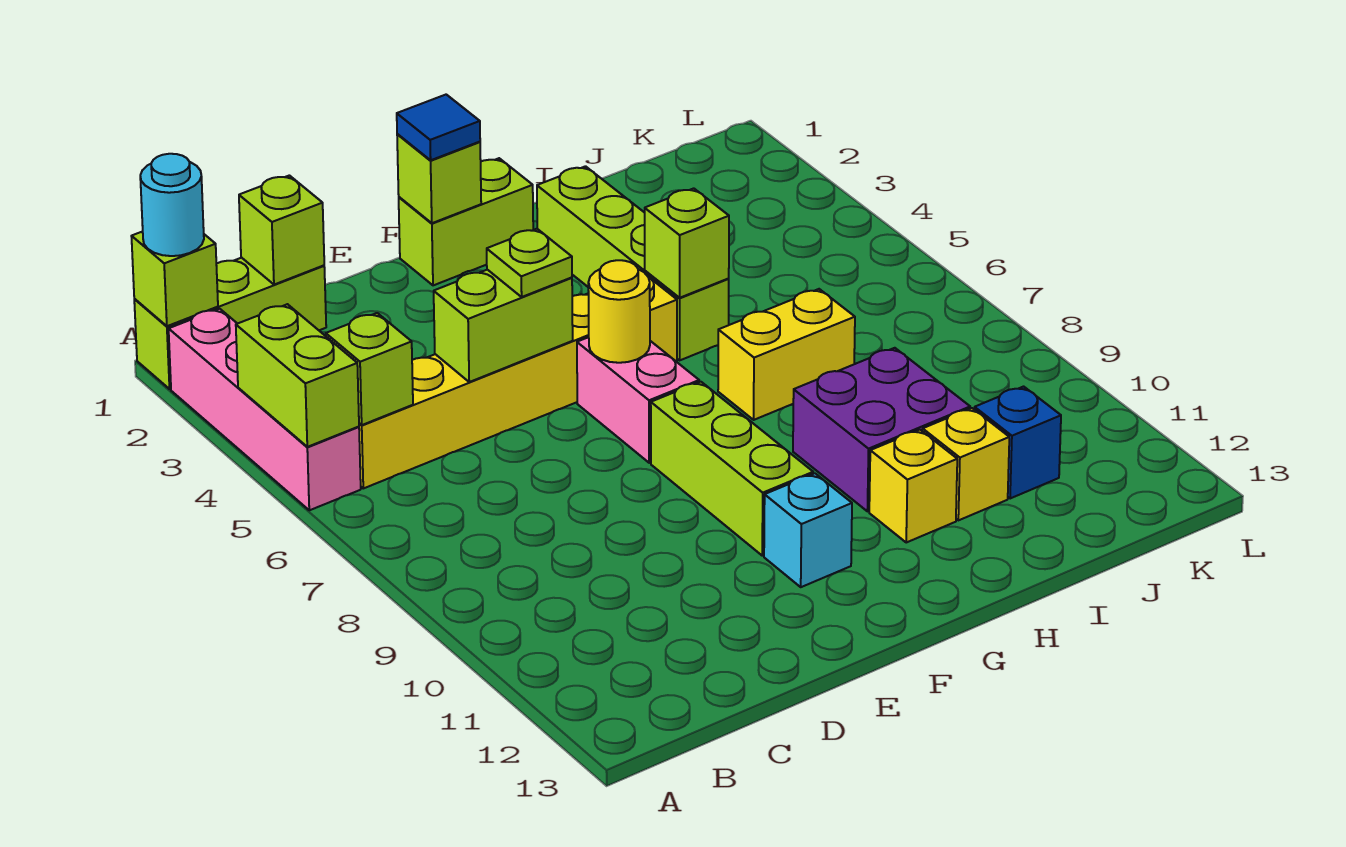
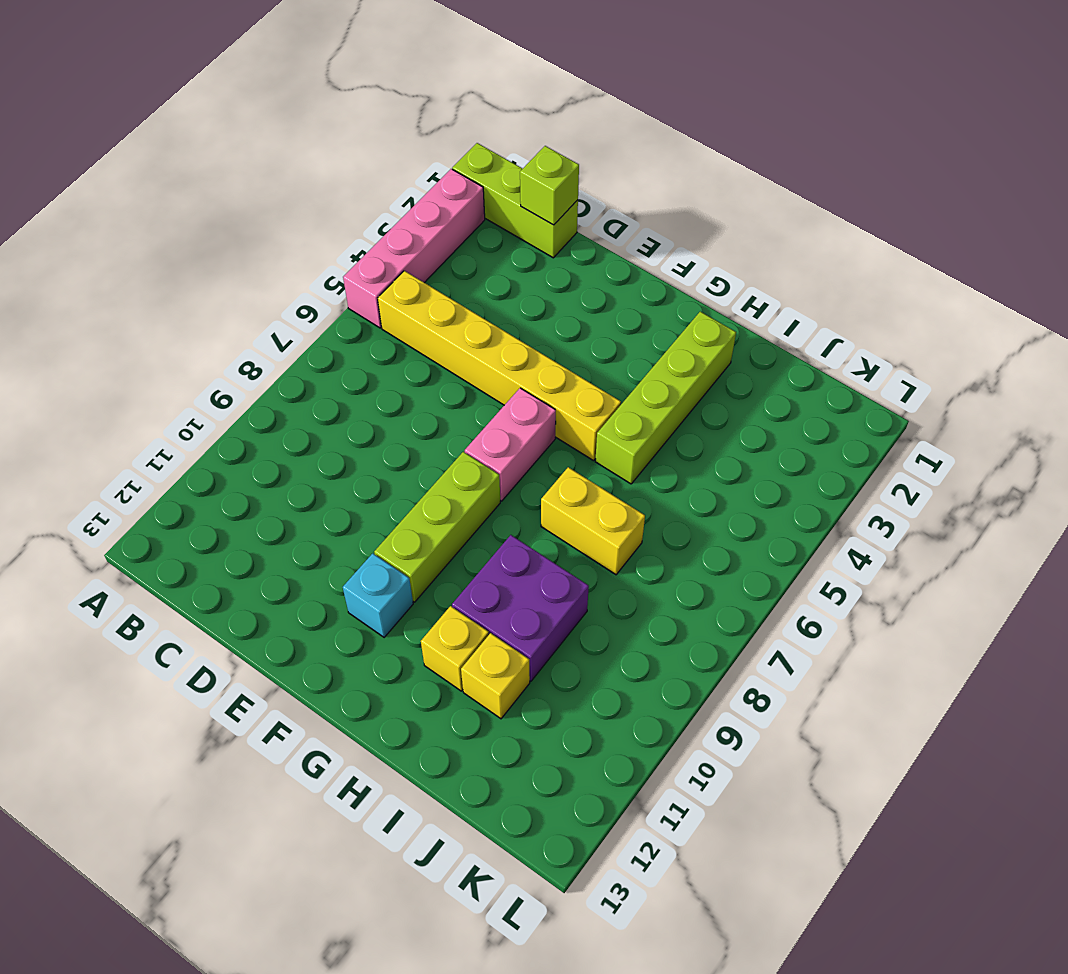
none -> lime brick F1:G1 level 1
none -> blue brick J11 level 1
none -> lime brick A1 level 2

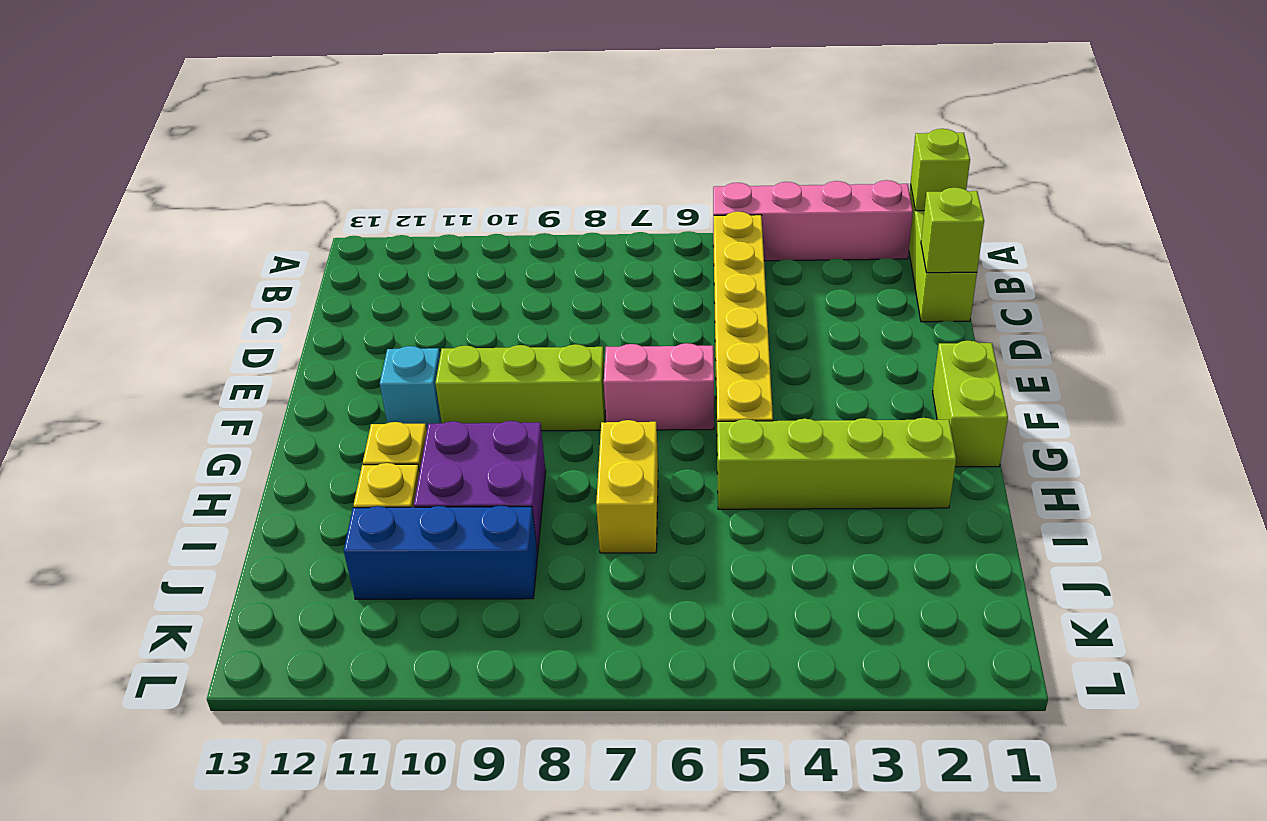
blue brick J9:J11 level 1 -> blue brick J11 level 1
none -> lime brick A4:A5 level 2
none -> lime brick B5 level 2
none -> lime brick D5:E5 level 2

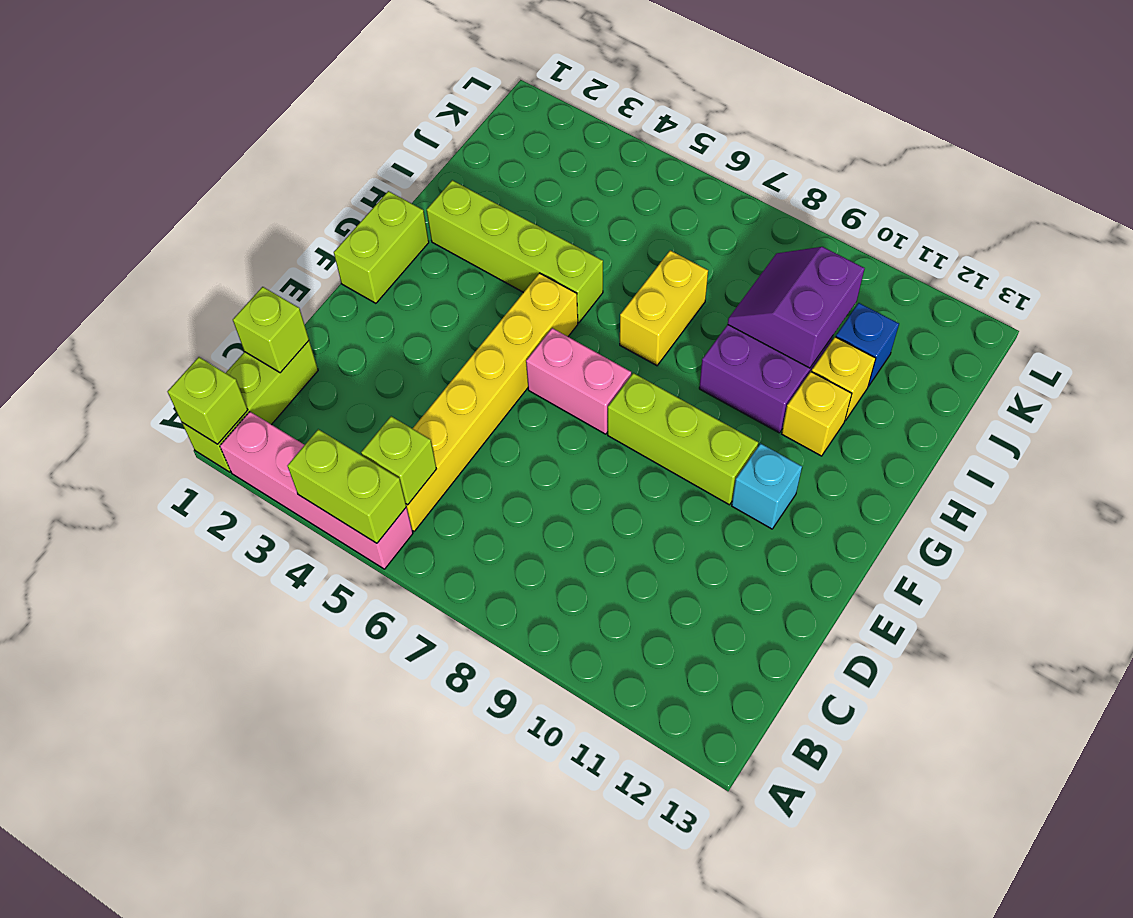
purple slope I9:J10 level 2 top 10 -> none
none -> lime brick D5:E5 level 2
none -> lime brick F1 level 2
none -> yellow round brick F6 level 2

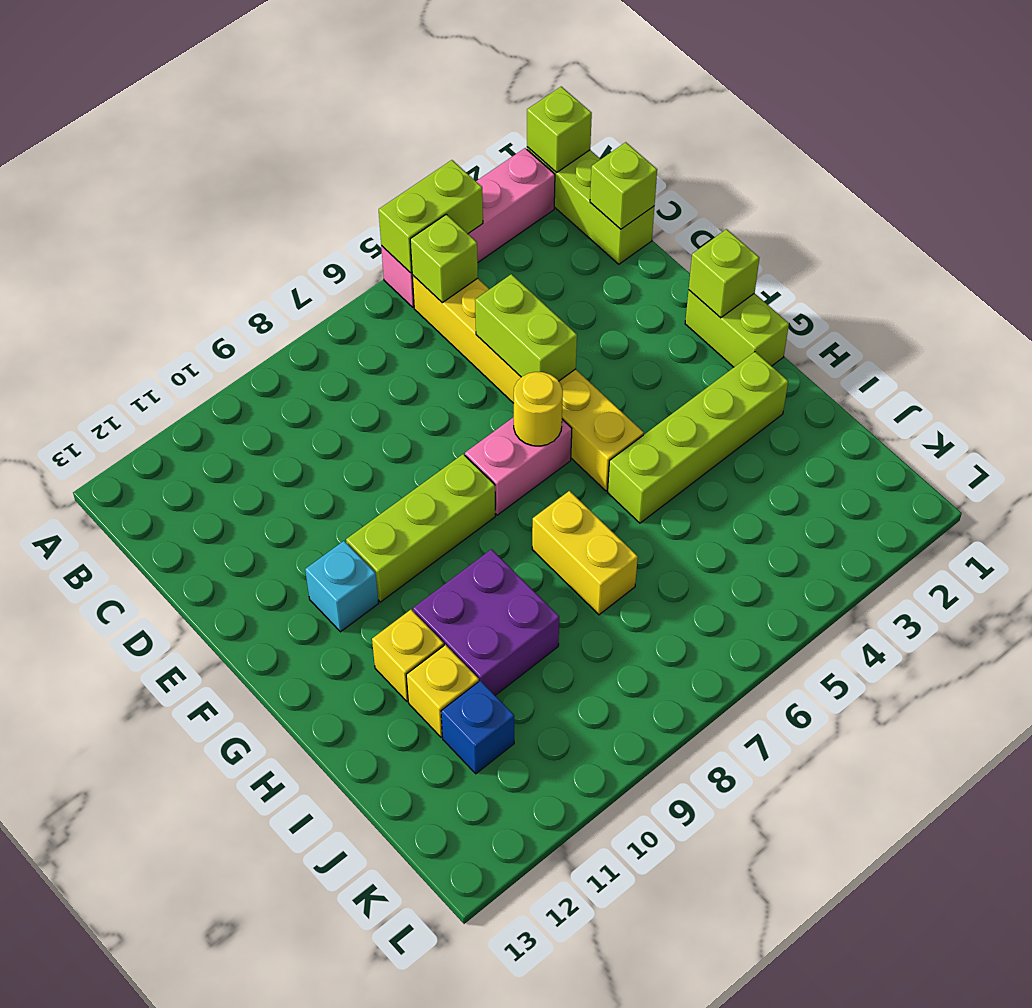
none -> lime brick H5 level 2
none -> cyan round brick A1 level 3
none -> lime plate E5 level 3

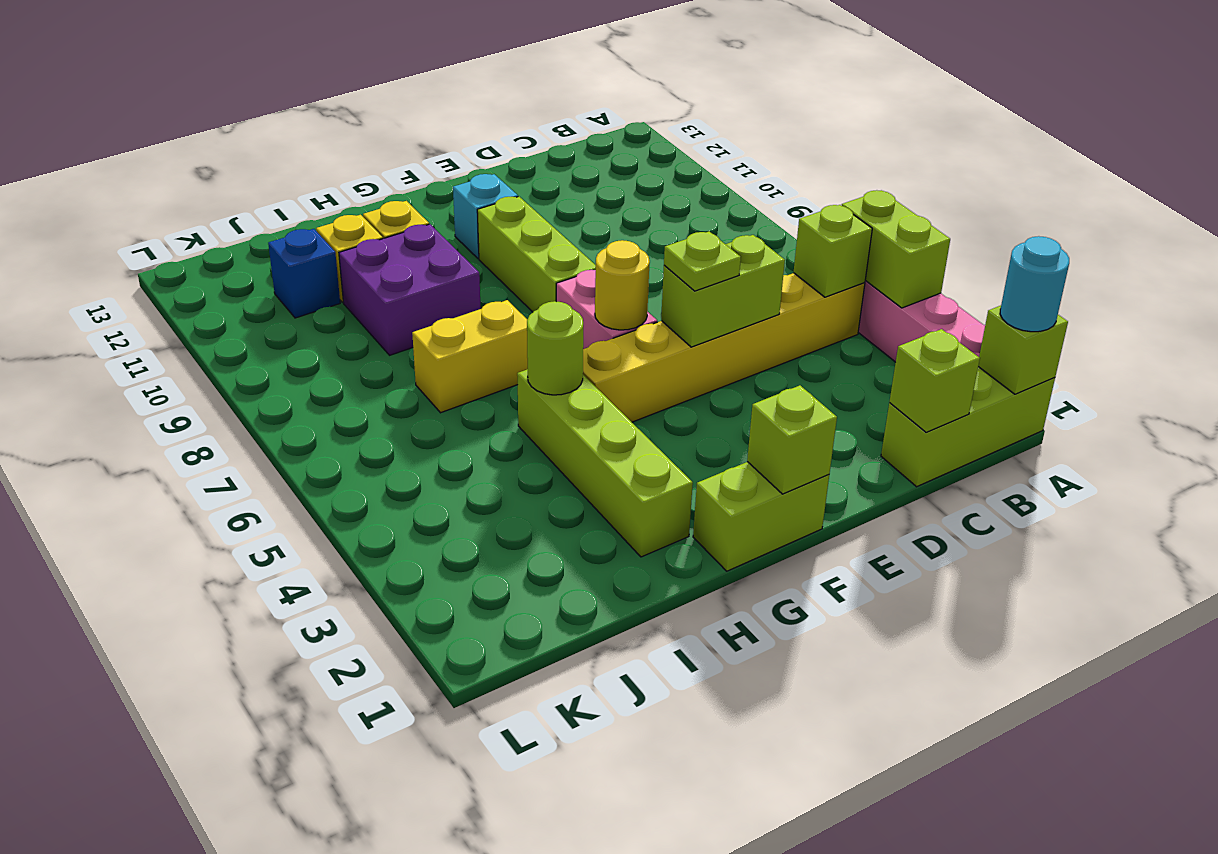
lime round brick H5 level 2 -> lime brick H5 level 2
none -> blue tile F1 level 3

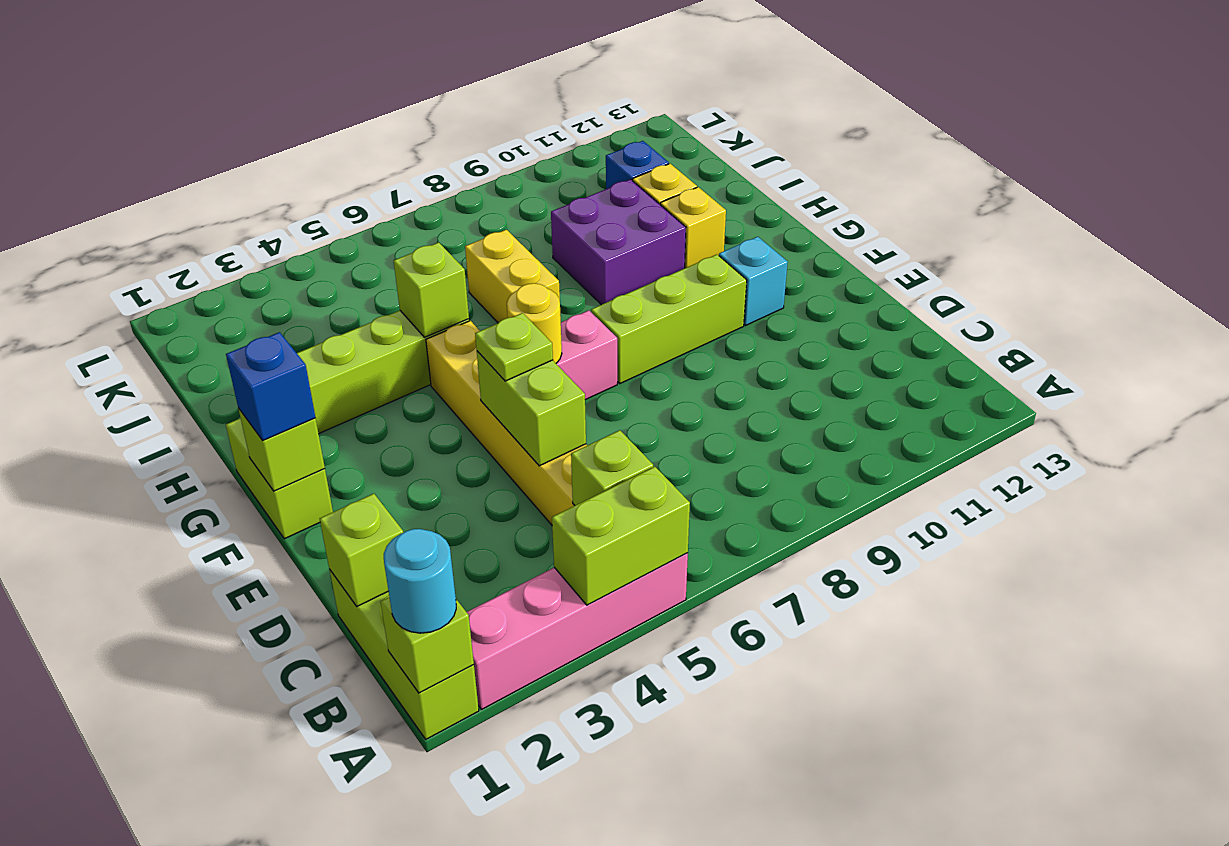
blue brick F1 level 3 -> blue tile F1 level 3

